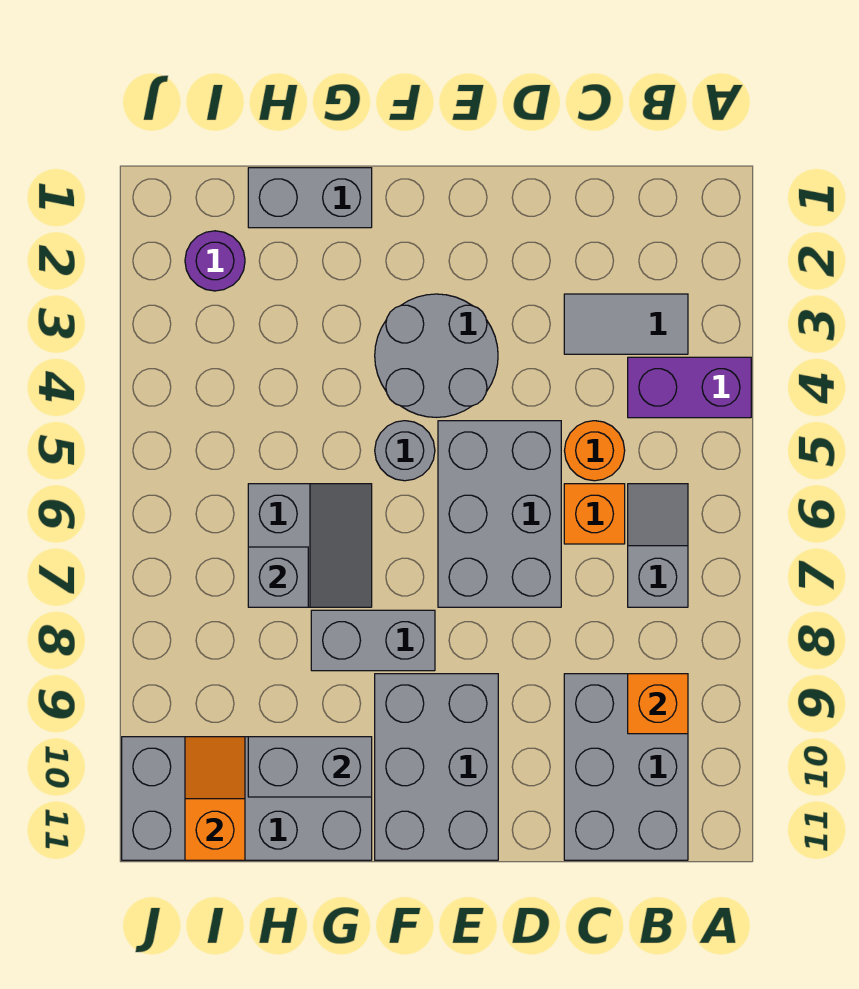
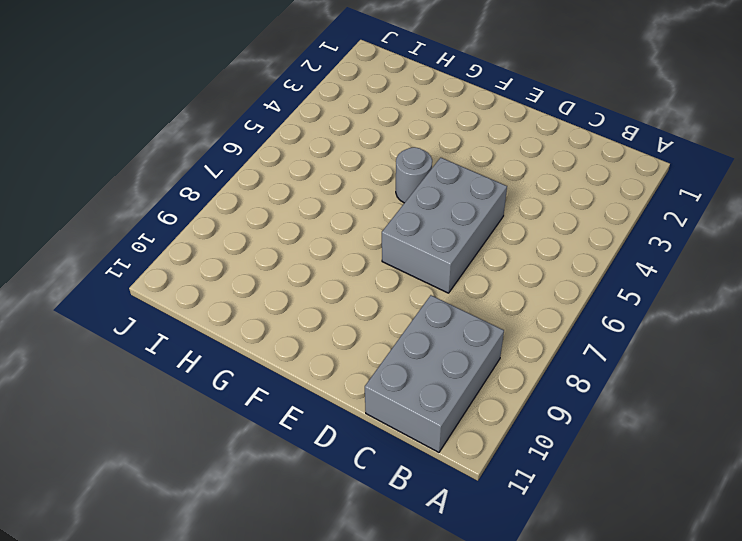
none -> purple brick A4:B4 level 1
none -> grey tile B3:C3 level 1
none -> grey slope B6:B7 level 1 top 7

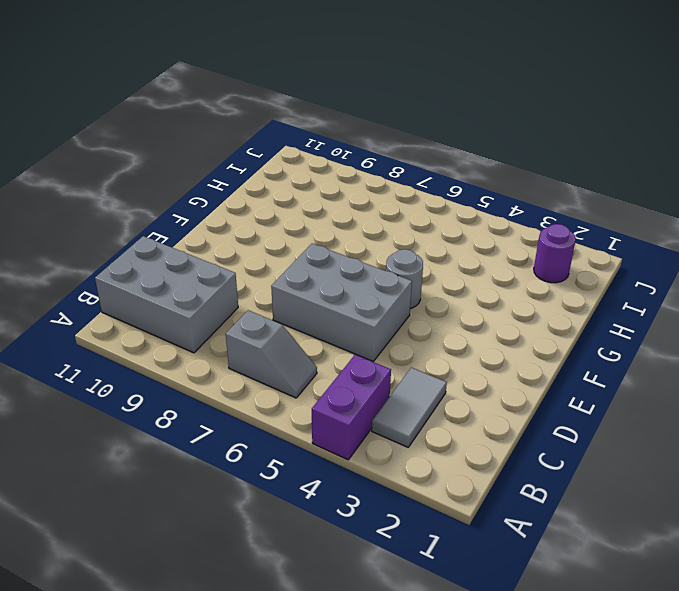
none -> orange round brick C5 level 1
none -> orange brick C6 level 1
none -> grey round brick E3:F4 level 1

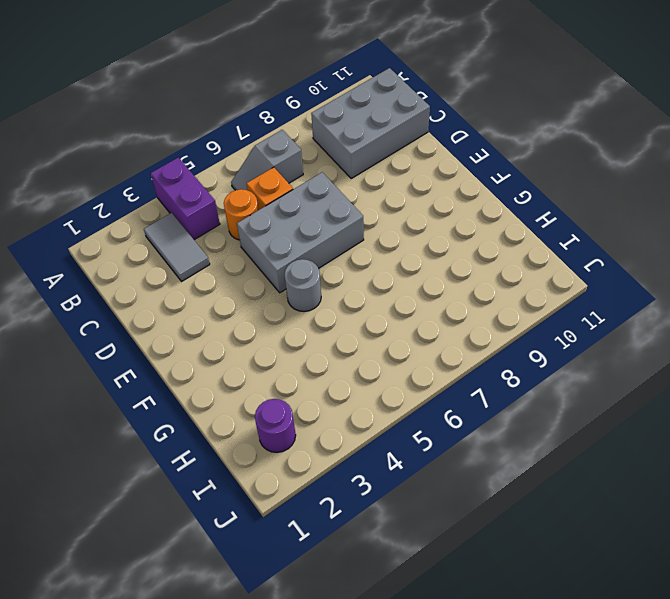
none -> grey round brick E3:F4 level 1
none -> grey brick E9:F11 level 1
none -> grey brick F8:G8 level 1

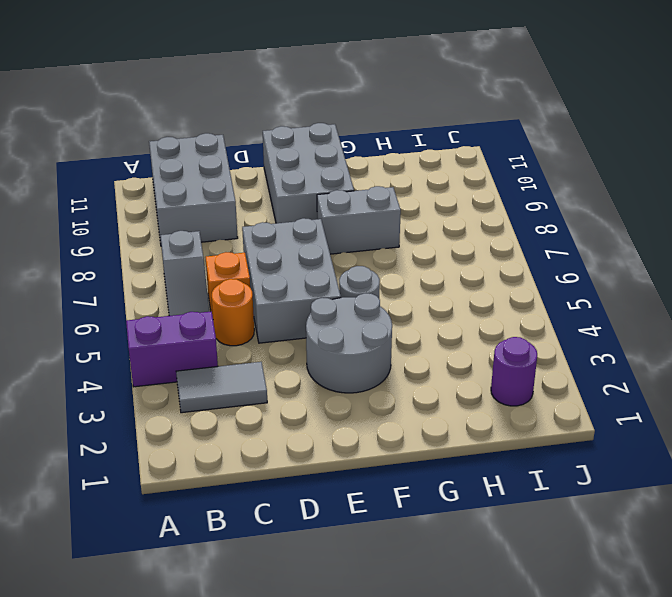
none -> grey brick G1:H1 level 1
none -> grey slope G6:H7 level 1 top H
none -> grey brick G10:J11 level 1

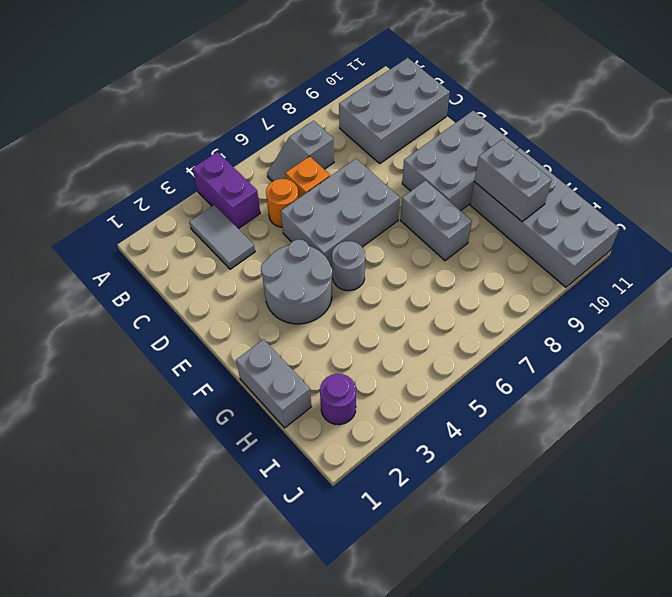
none -> grey slope G6:H7 level 1 top H
none -> orange brick B9 level 2
none -> grey brick H7 level 2

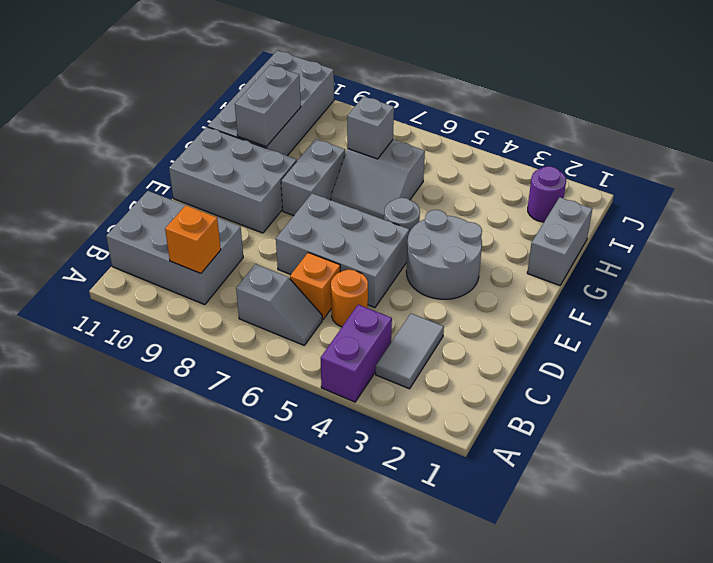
none -> orange slope I10:I11 level 2 top 11

